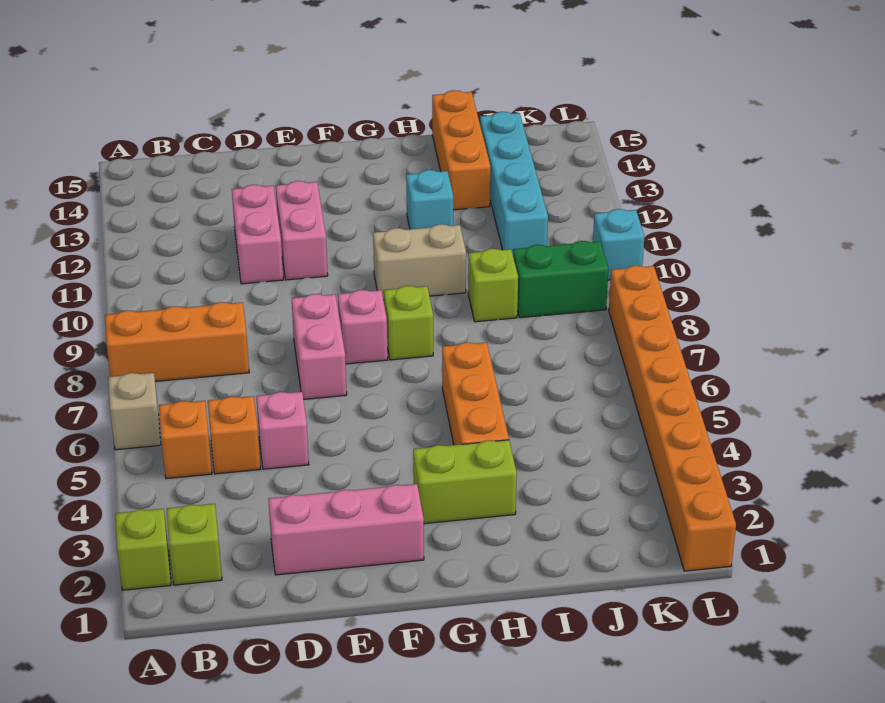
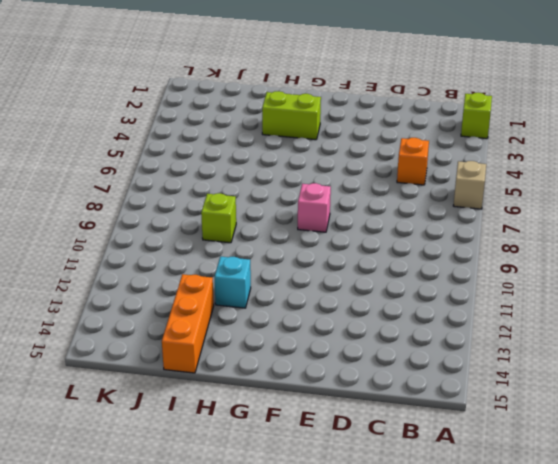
none -> orange brick A8:C8 level 1
none -> lime brick B2 level 1
none -> orange brick B5 level 1

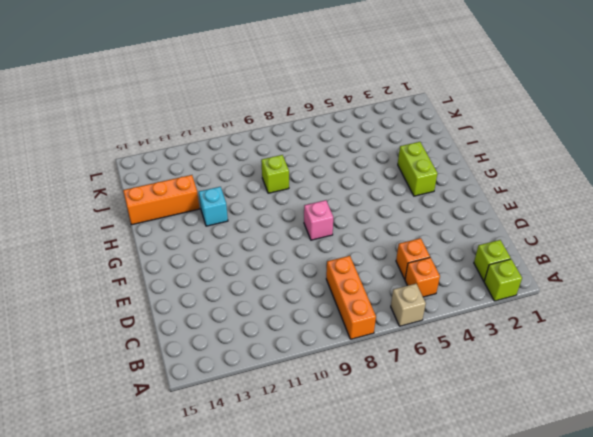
none -> pink brick D2:F2 level 1
none -> pink brick D5 level 1
none -> pink brick D11:D12 level 1

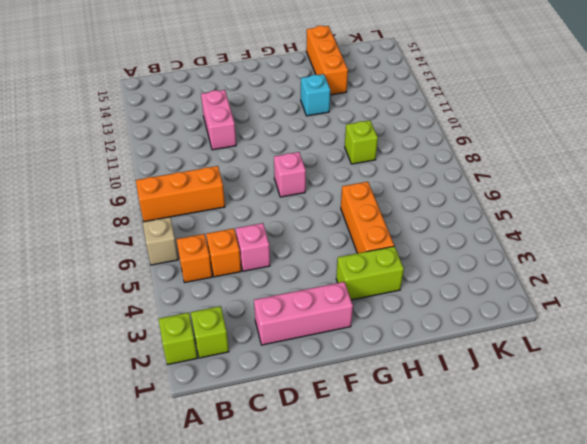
none -> pink brick E7:E8 level 1
none -> pink brick E11:E12 level 1
none -> lime brick G8 level 1

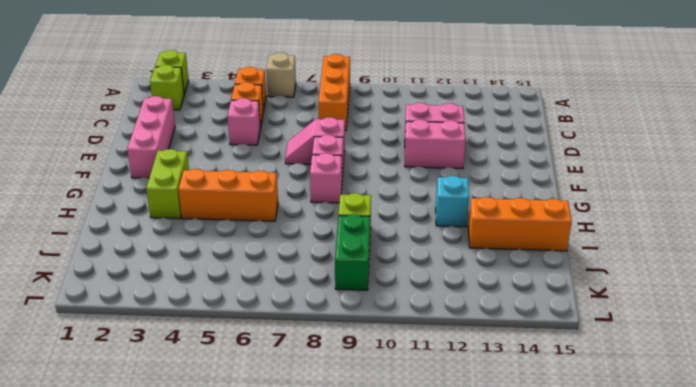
pink slope E7:E8 level 1 top 8 -> pink brick E7:E8 level 1
pink brick G8 level 1 -> lime brick G8 level 1
none -> tan brick G10:H10 level 1
none -> cyan brick J11:J14 level 1
none -> orange brick L1:L8 level 1

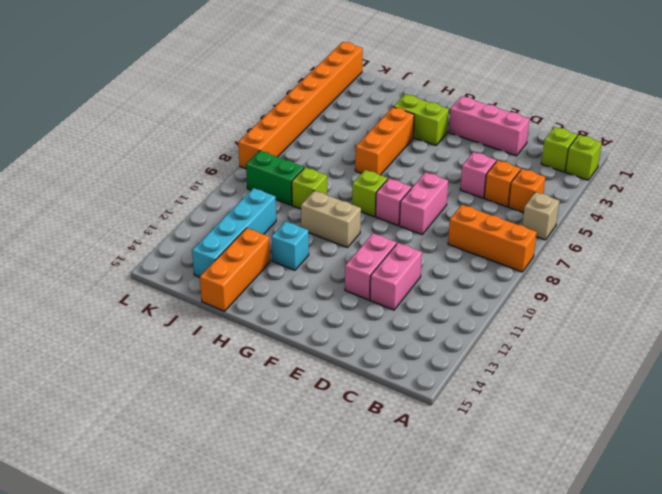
none -> cyan brick L10 level 1

